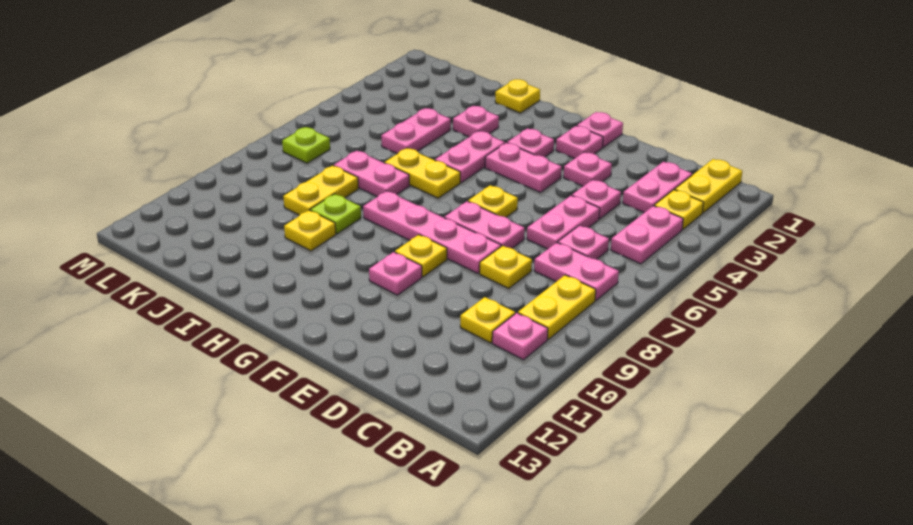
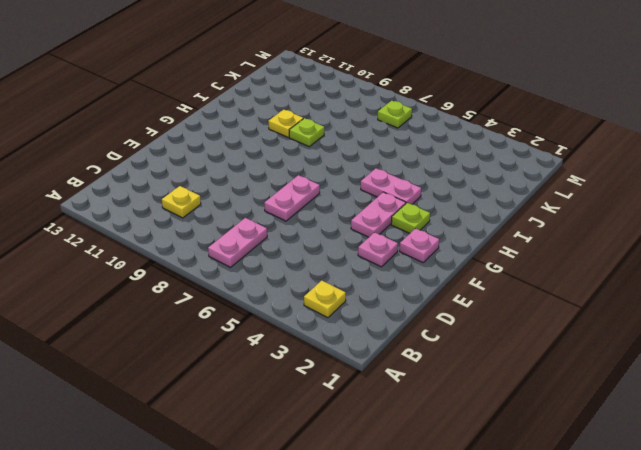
lime plate G3 level 1 -> pink plate G3 level 1
none -> yellow plate B1:B2 level 1
none -> pink plate B4:B5 level 1
none -> yellow plate B8:B9 level 1
none -> pink plate B10 level 1

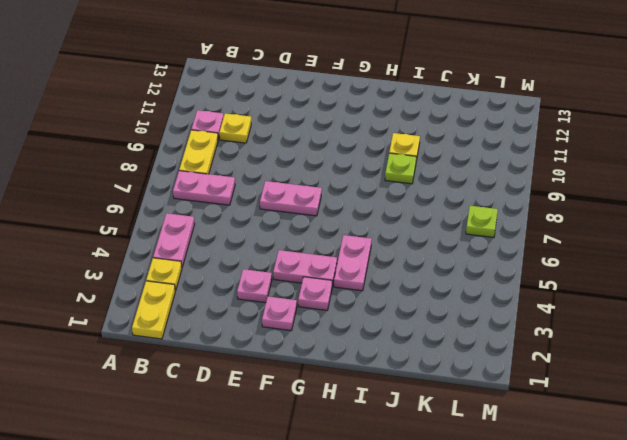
none -> pink plate C2:C3 level 1
none -> pink plate C6 level 1
none -> pink plate D4 level 1
none -> pink plate D5:D6 level 1

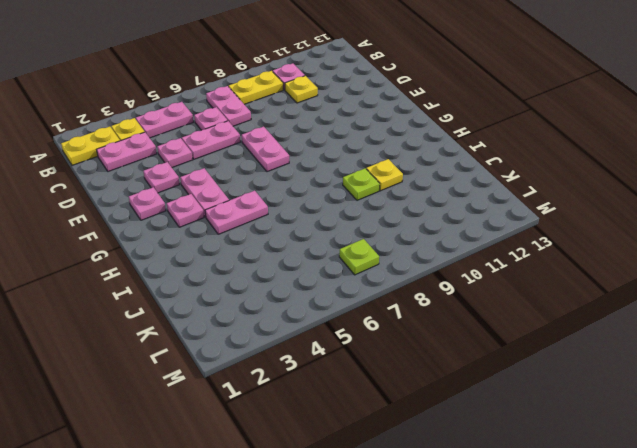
none -> yellow plate D8 level 1
none -> pink plate E8:H8 level 1
none -> pink plate F1 level 1
none -> yellow plate F6 level 1

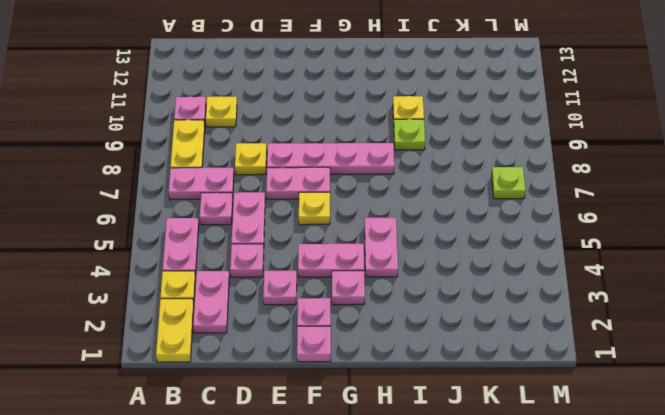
none -> yellow plate F9 level 1
none -> pink plate F10 level 1
none -> yellow plate H6:I6 level 1
none -> yellow plate I1 level 1

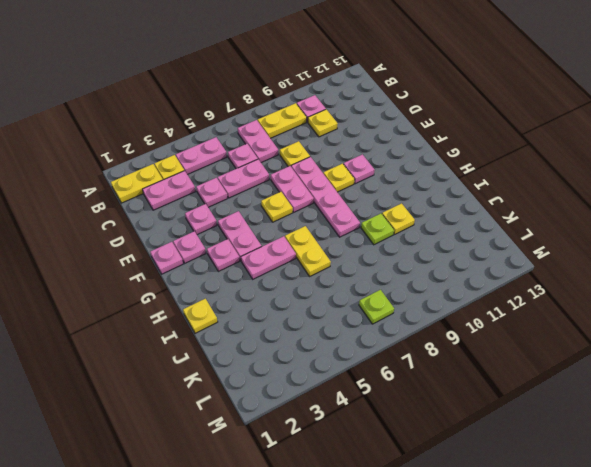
none -> pink plate I3 level 1
none -> pink plate I7:J7 level 1
none -> pink plate J4:J5 level 1
none -> yellow plate J8:J9 level 1

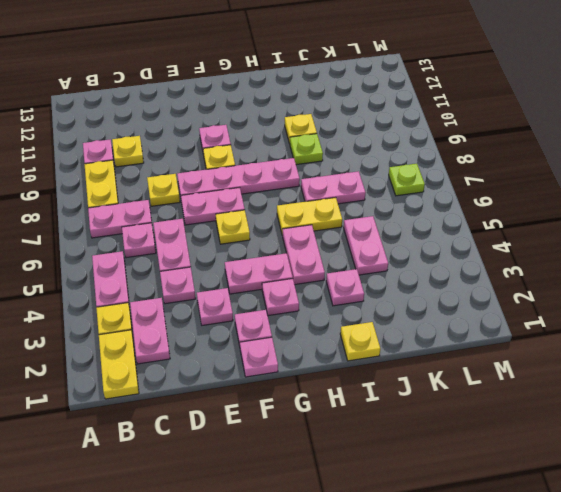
none -> yellow plate J8:J9 level 1

